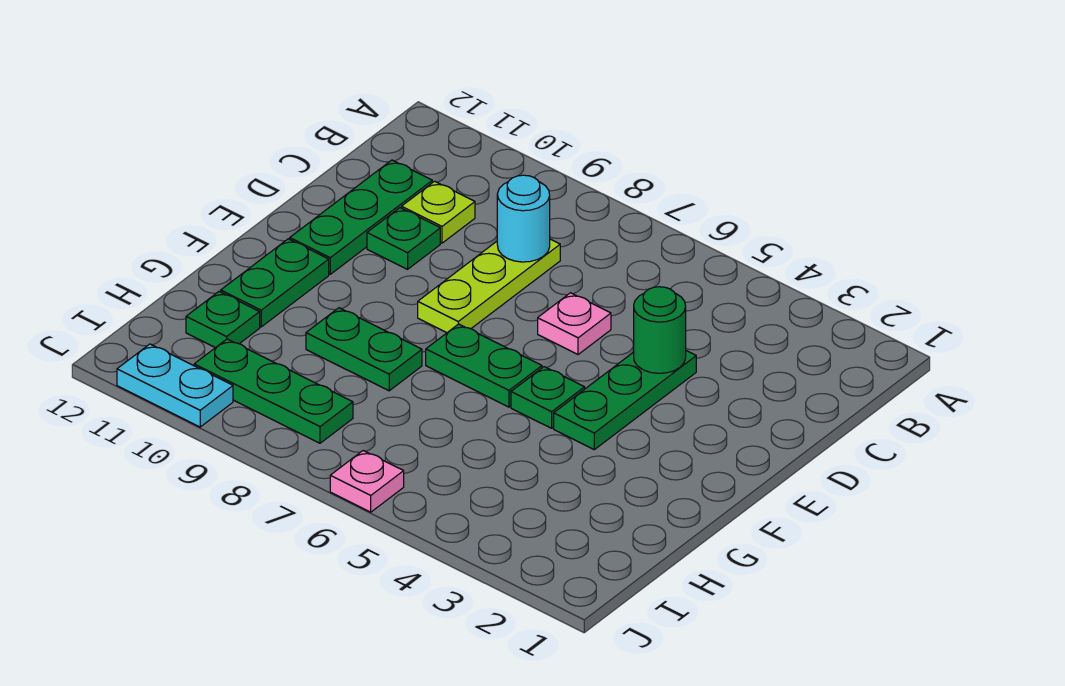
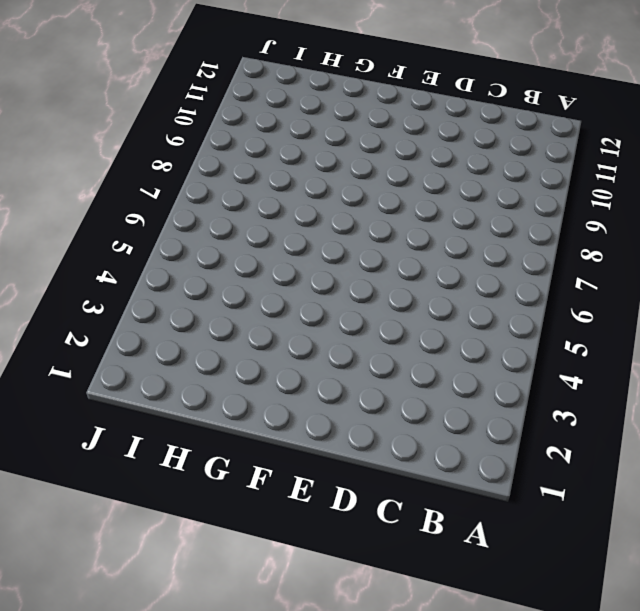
none -> lime plate C8:E8 level 1
none -> lime plate C10 level 1
none -> green plate C11:E11 level 1

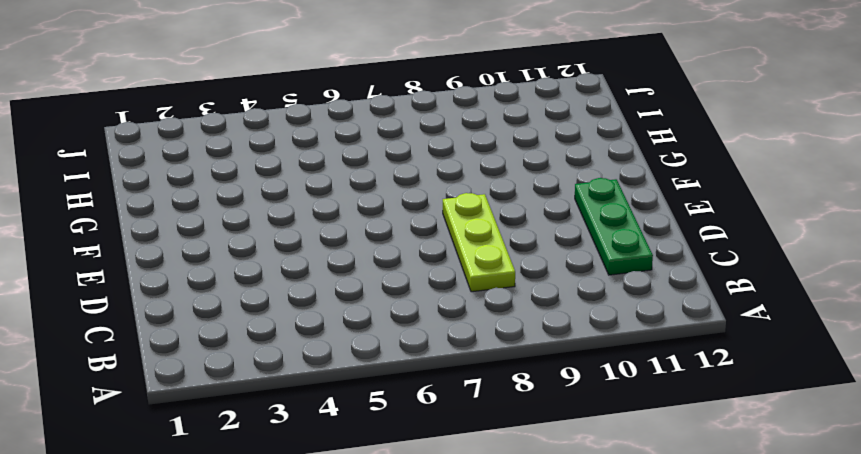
none -> lime plate C10 level 1
none -> green plate D4:F4 level 1
none -> pink plate D6 level 1

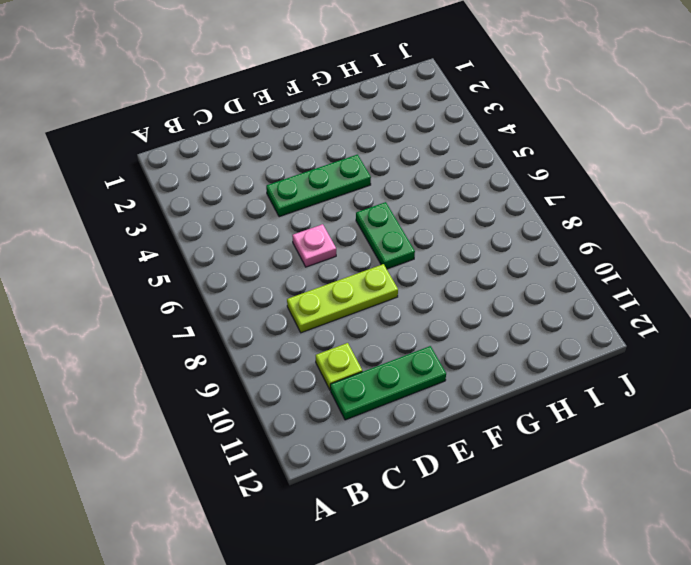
none -> green plate D10 level 1
none -> green plate F5 level 1
none -> green plate F11:G11 level 1

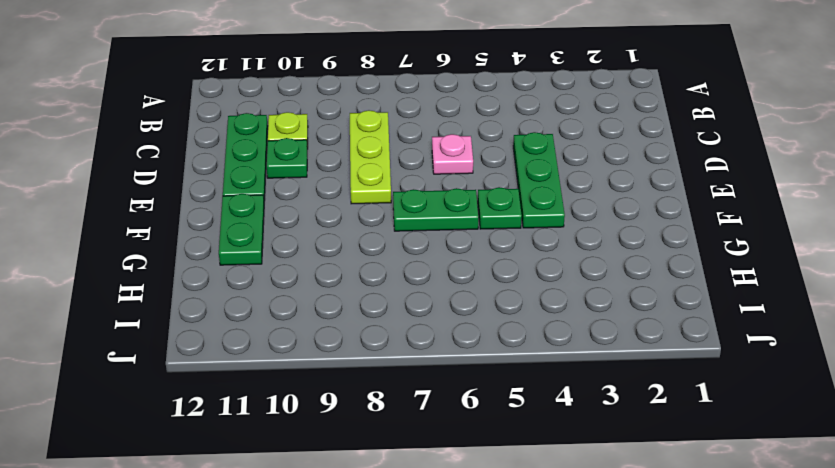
none -> green plate G8:G9 level 1
none -> green plate H11 level 1
none -> green plate I8:I10 level 1

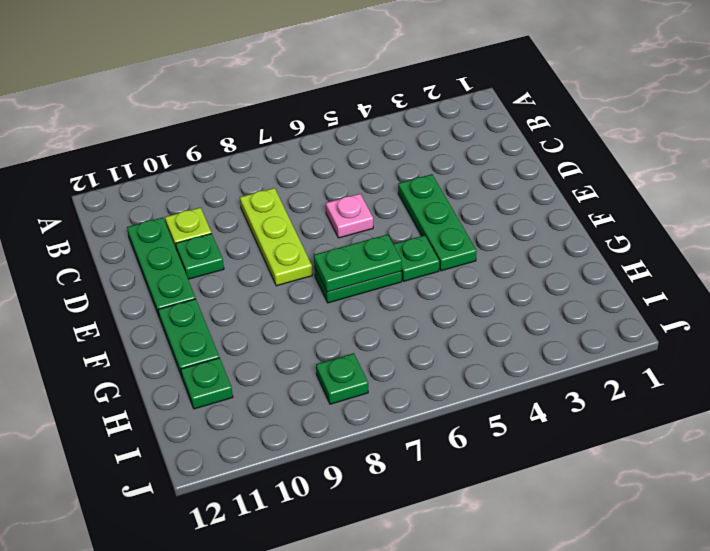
green plate F6:F7 level 2 -> green plate G8:G9 level 1
green plate I8 level 1 -> green plate I8:I10 level 1
none -> pink plate J6 level 1
none -> cyan plate J10:J11 level 1
none -> cyan round brick C8 level 2

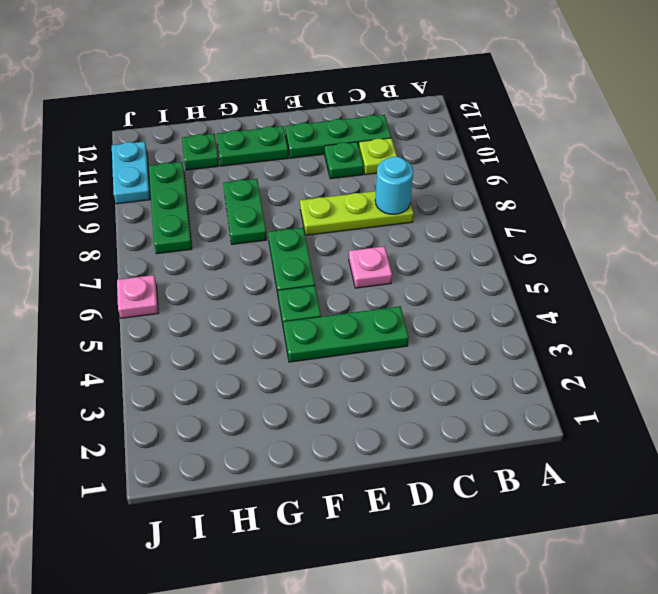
none -> green round brick D4 level 2

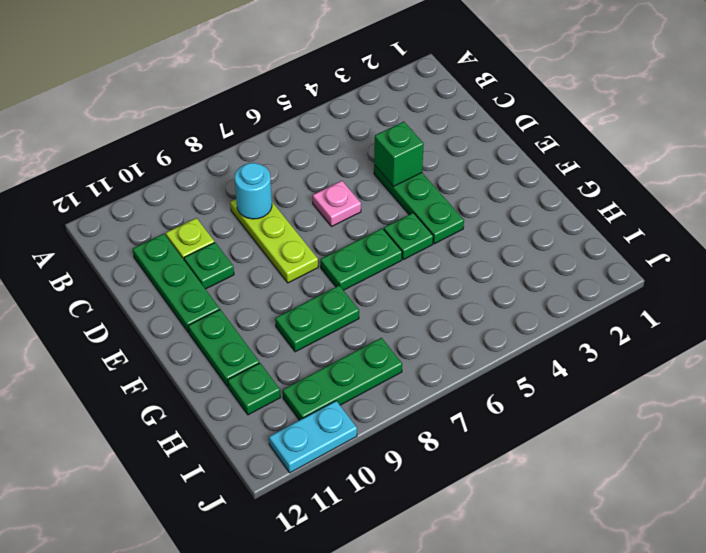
green brick D4 level 2 -> green round brick D4 level 2
none -> pink plate J6 level 1

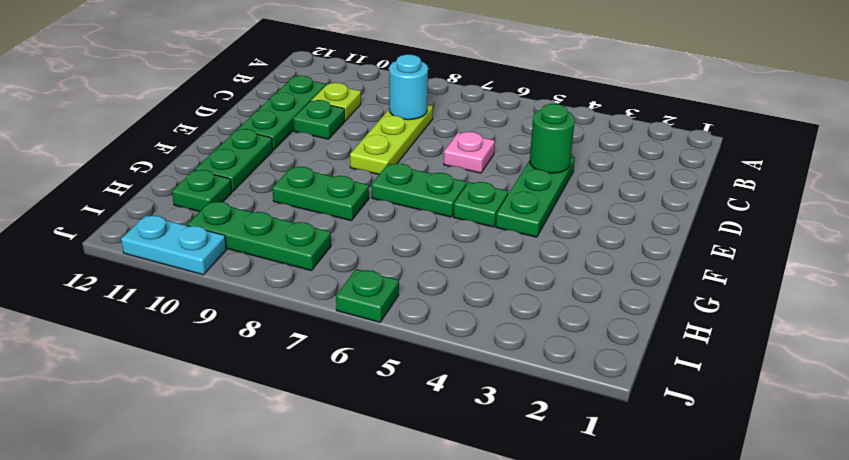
green plate J6 level 1 -> pink plate J6 level 1

